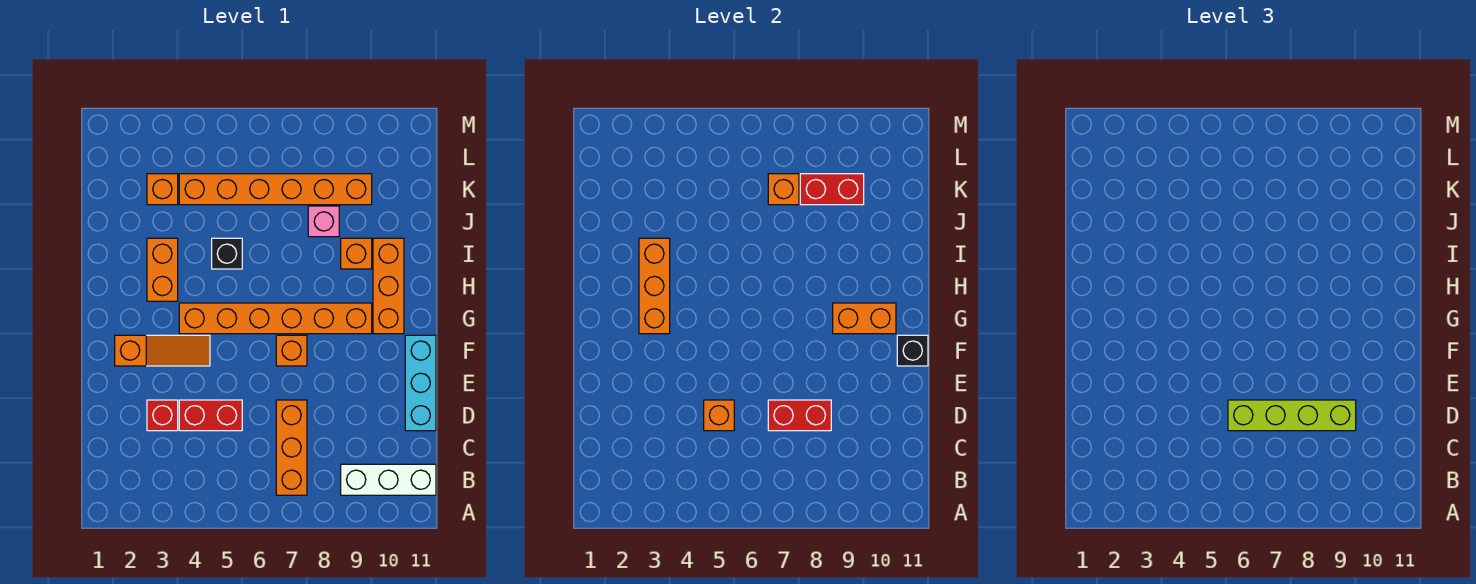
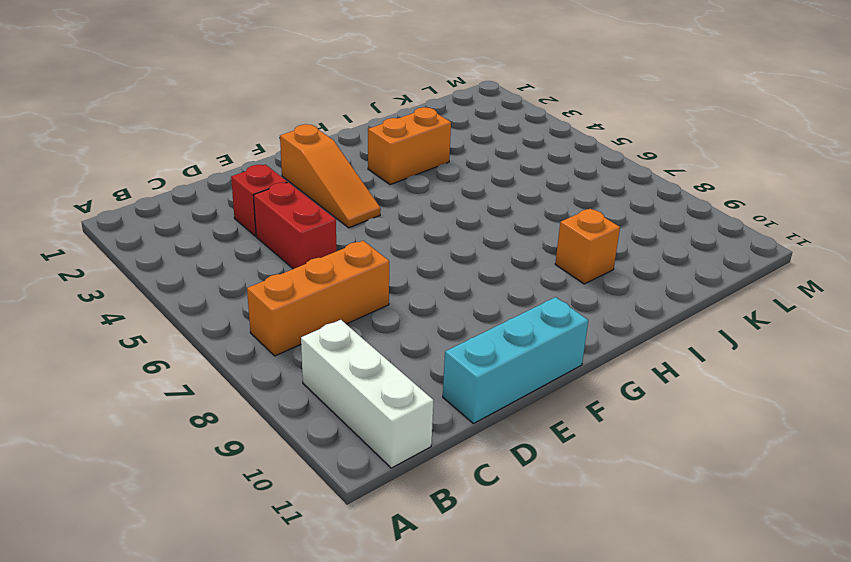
none -> orange brick F7 level 1
none -> orange brick G4:G9 level 1
none -> orange brick G10:I10 level 1

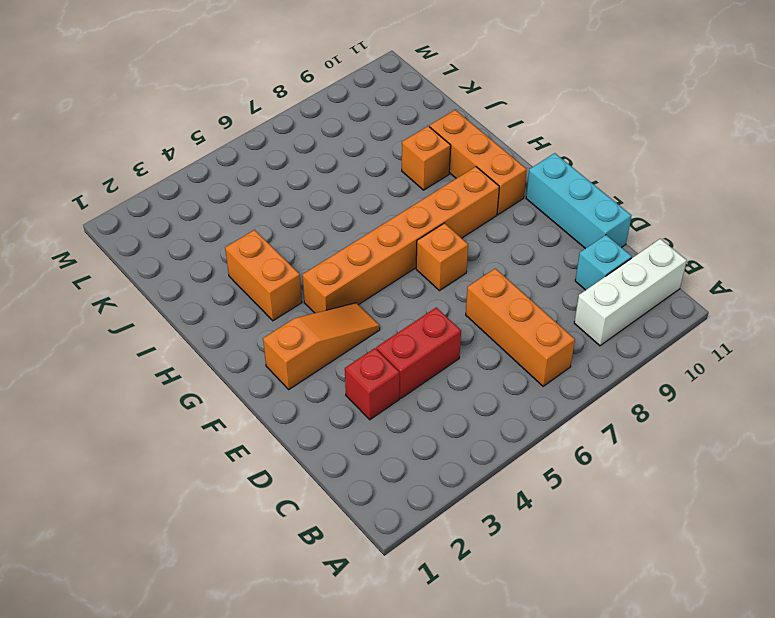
cyan brick C10 level 1 -> none
none -> black brick I5 level 1
none -> pink brick J8 level 1
none -> orange brick K3 level 1

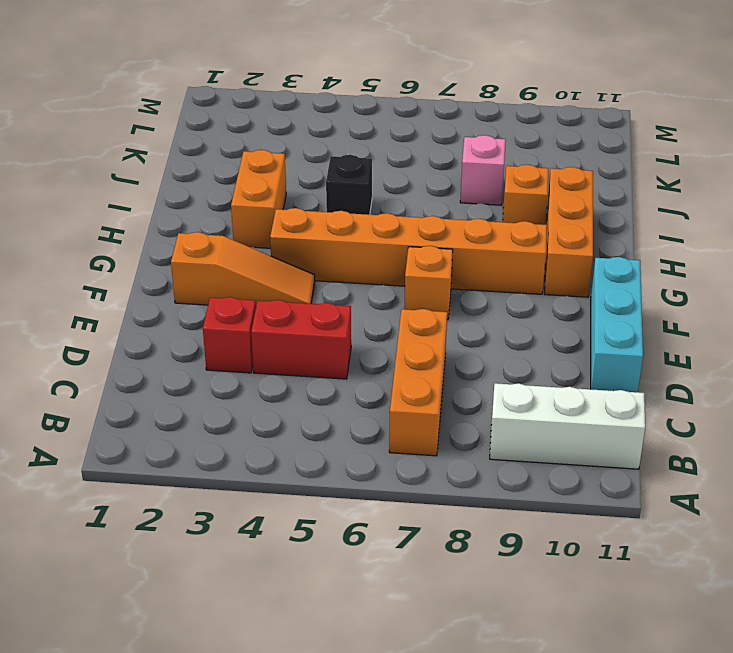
none -> orange brick K3 level 1
none -> orange brick K4:K9 level 1
none -> orange brick D5 level 2

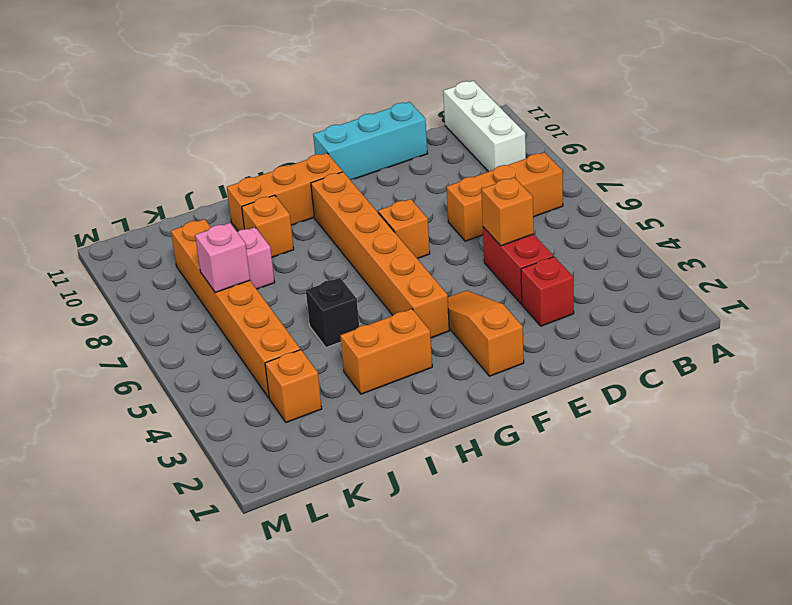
pink brick K7 level 2 -> orange brick K7 level 2
none -> red brick D7:D8 level 2
none -> black brick F11 level 2
none -> orange brick G3:I3 level 2

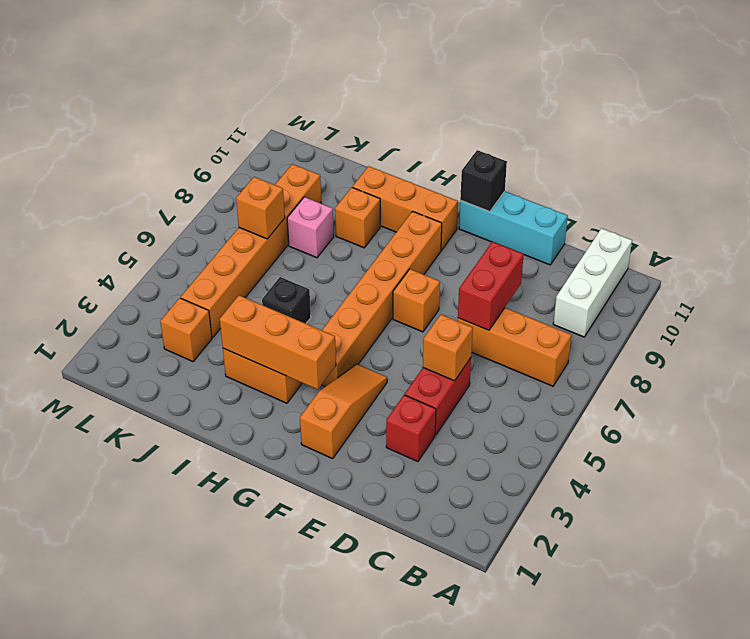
none -> orange brick G9:G10 level 2
none -> red brick K8:K9 level 2
none -> lime brick D6:D9 level 3

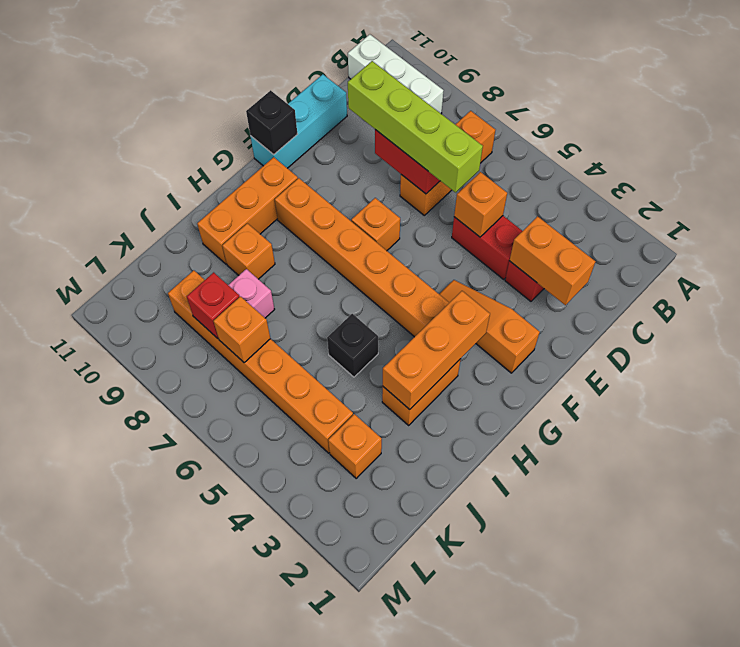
orange brick D2:D3 level 2 -> orange brick G9:G10 level 2
red brick K8 level 2 -> red brick K8:K9 level 2

